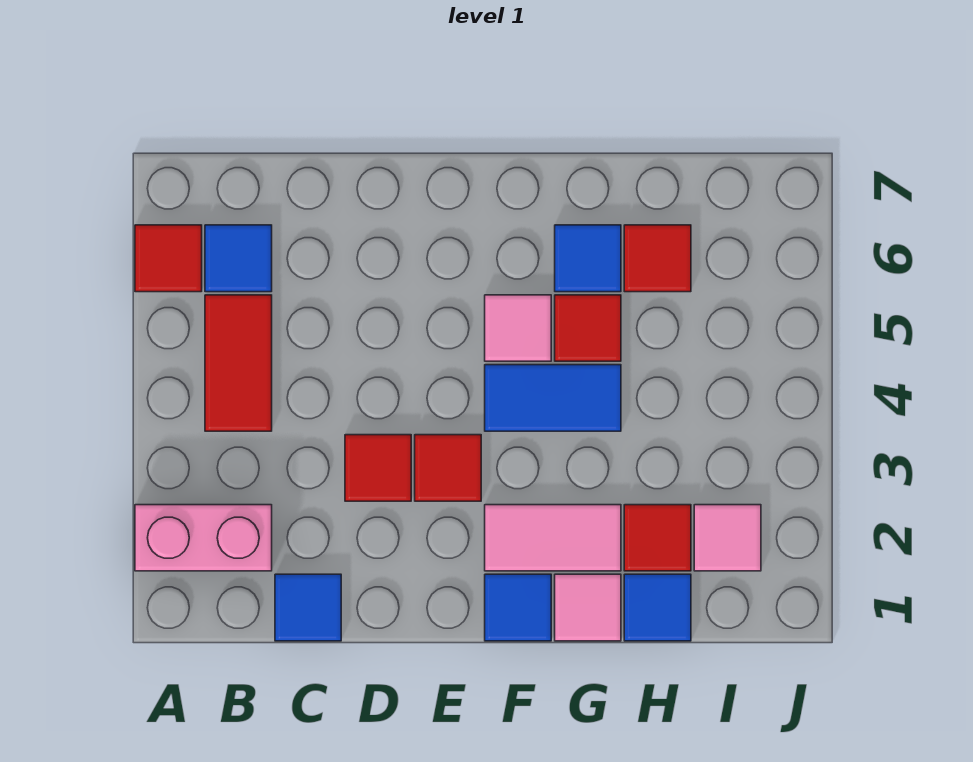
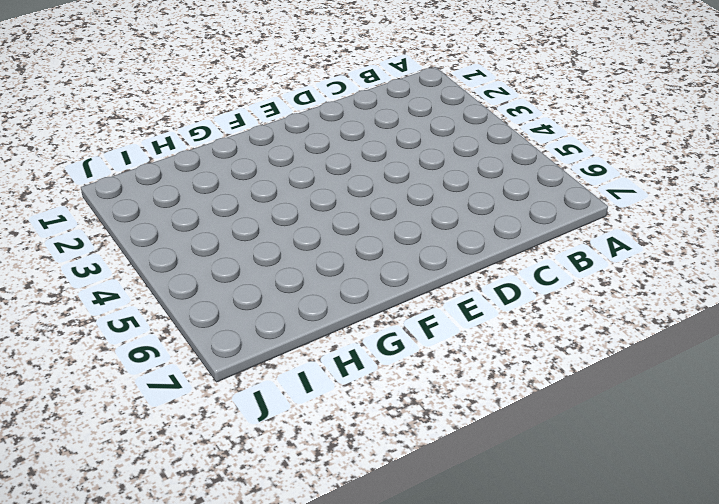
none -> pink brick A2:B2 level 1
none -> red tile A6 level 1
none -> red tile B4:B5 level 1

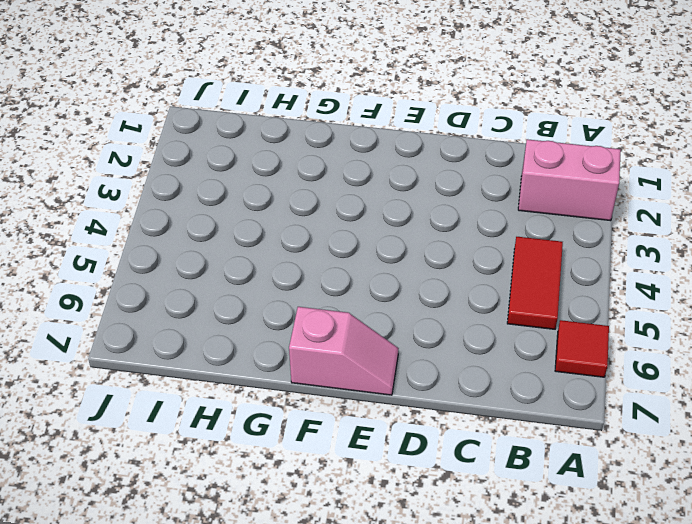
pink slope E7:F7 level 1 top F -> none
none -> blue tile B6 level 1
none -> blue tile C1 level 1
none -> red tile D3 level 1

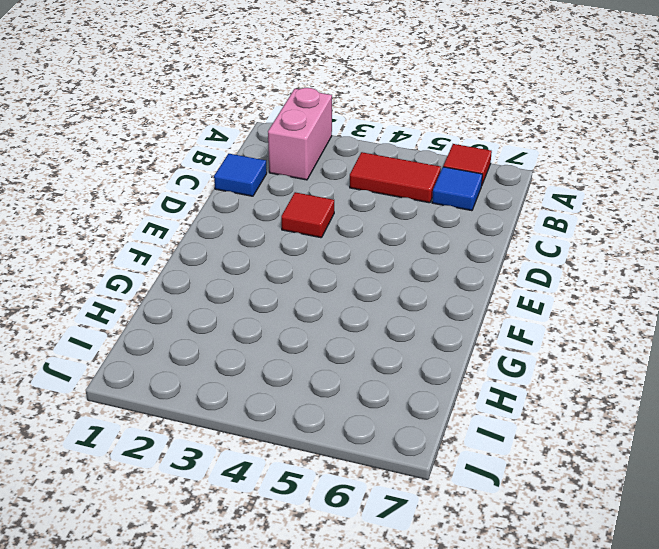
none -> red tile E3 level 1
none -> blue tile F1 level 1
none -> pink tile F2:G2 level 1

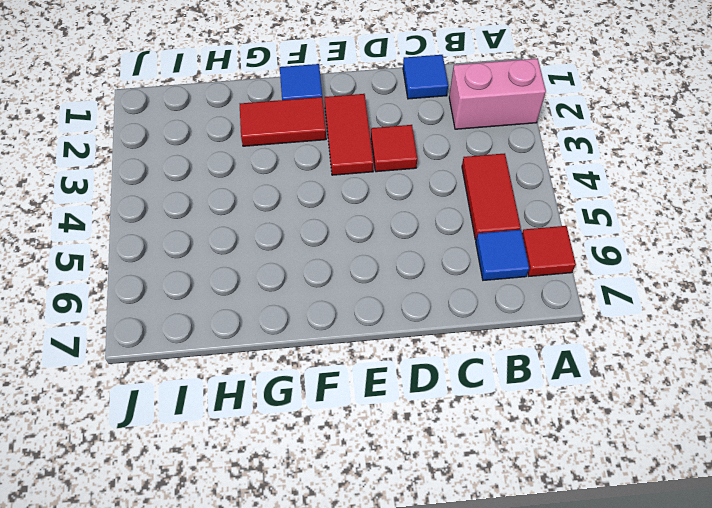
red tile E2:E3 level 1 -> red tile E3 level 1
red tile F2:G2 level 1 -> pink tile F2:G2 level 1
none -> blue tile F4:G4 level 1
none -> pink tile F5 level 1
none -> pink tile G1 level 1

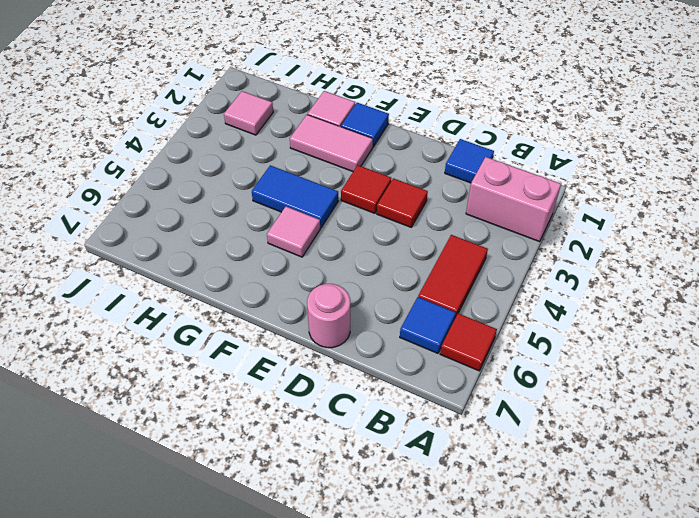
pink round brick D7 level 1 -> none
none -> red tile G5 level 1
none -> blue tile G6 level 1
none -> blue tile H1 level 1

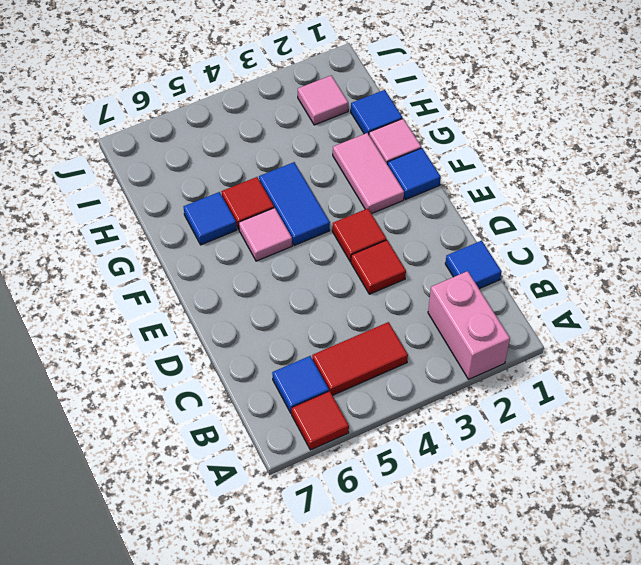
none -> red tile H2 level 1
none -> red tile H6 level 1

